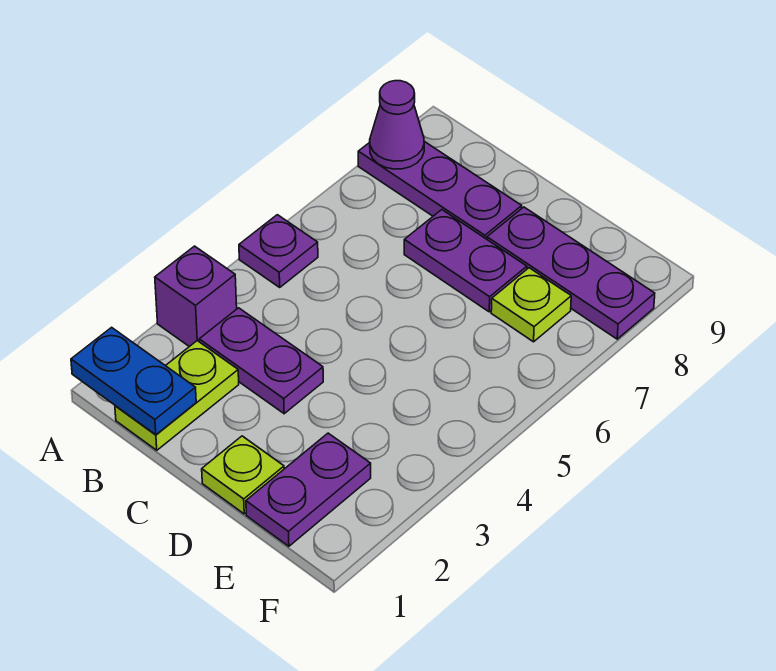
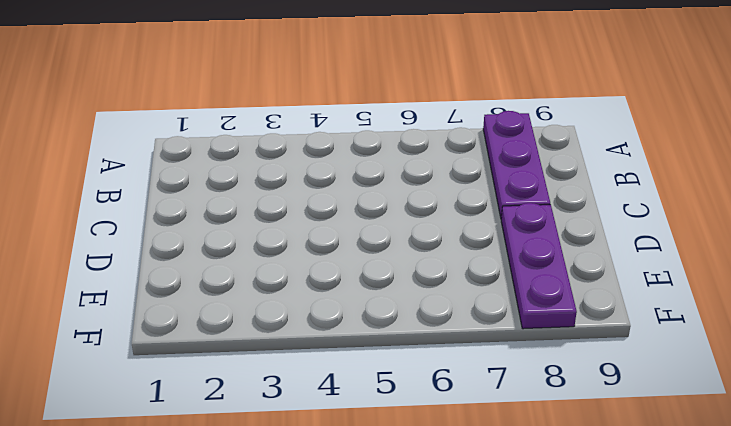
none -> purple brick A3 level 1
none -> purple plate A5 level 1
none -> lime plate B1:B2 level 1

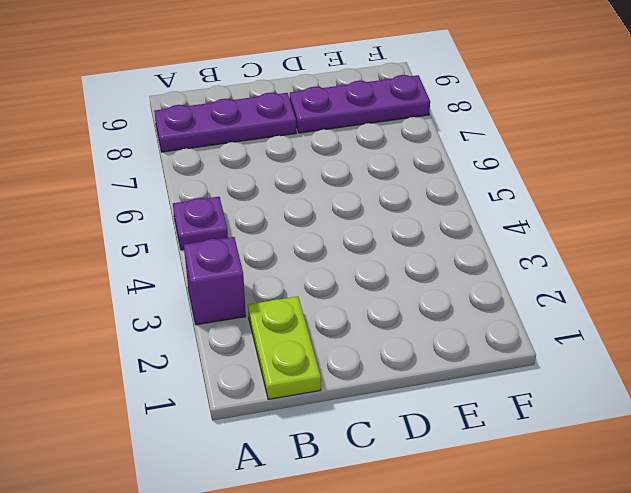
none -> purple plate B3:C3 level 1
none -> purple plate C7:D7 level 1
none -> lime plate D1 level 1

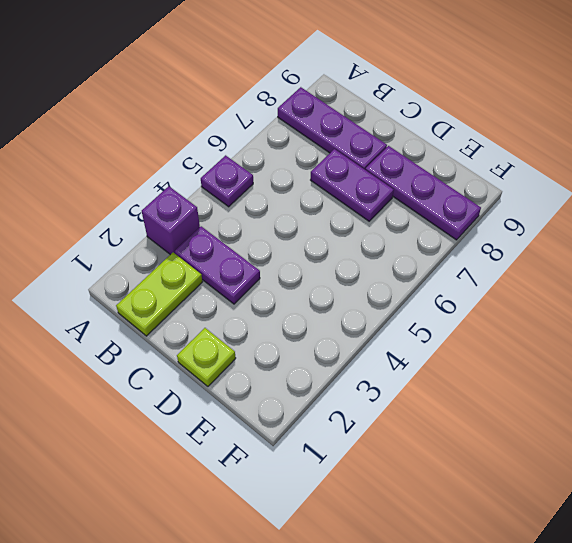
none -> purple plate E1:E2 level 1
none -> lime plate E7 level 1
none -> blue plate A1:B1 level 2

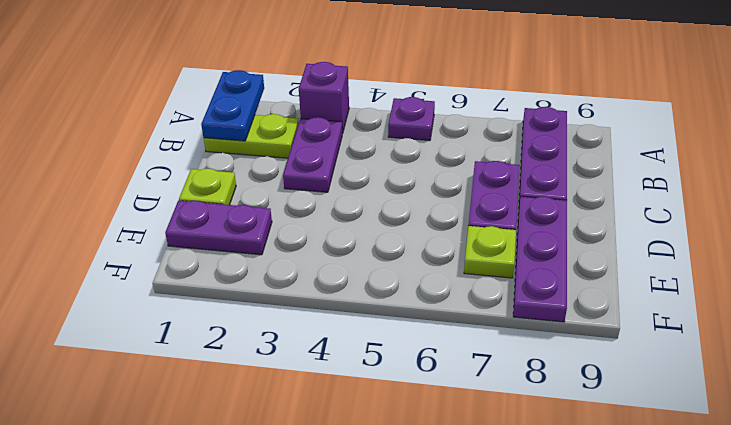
none -> purple cone A8 level 2

